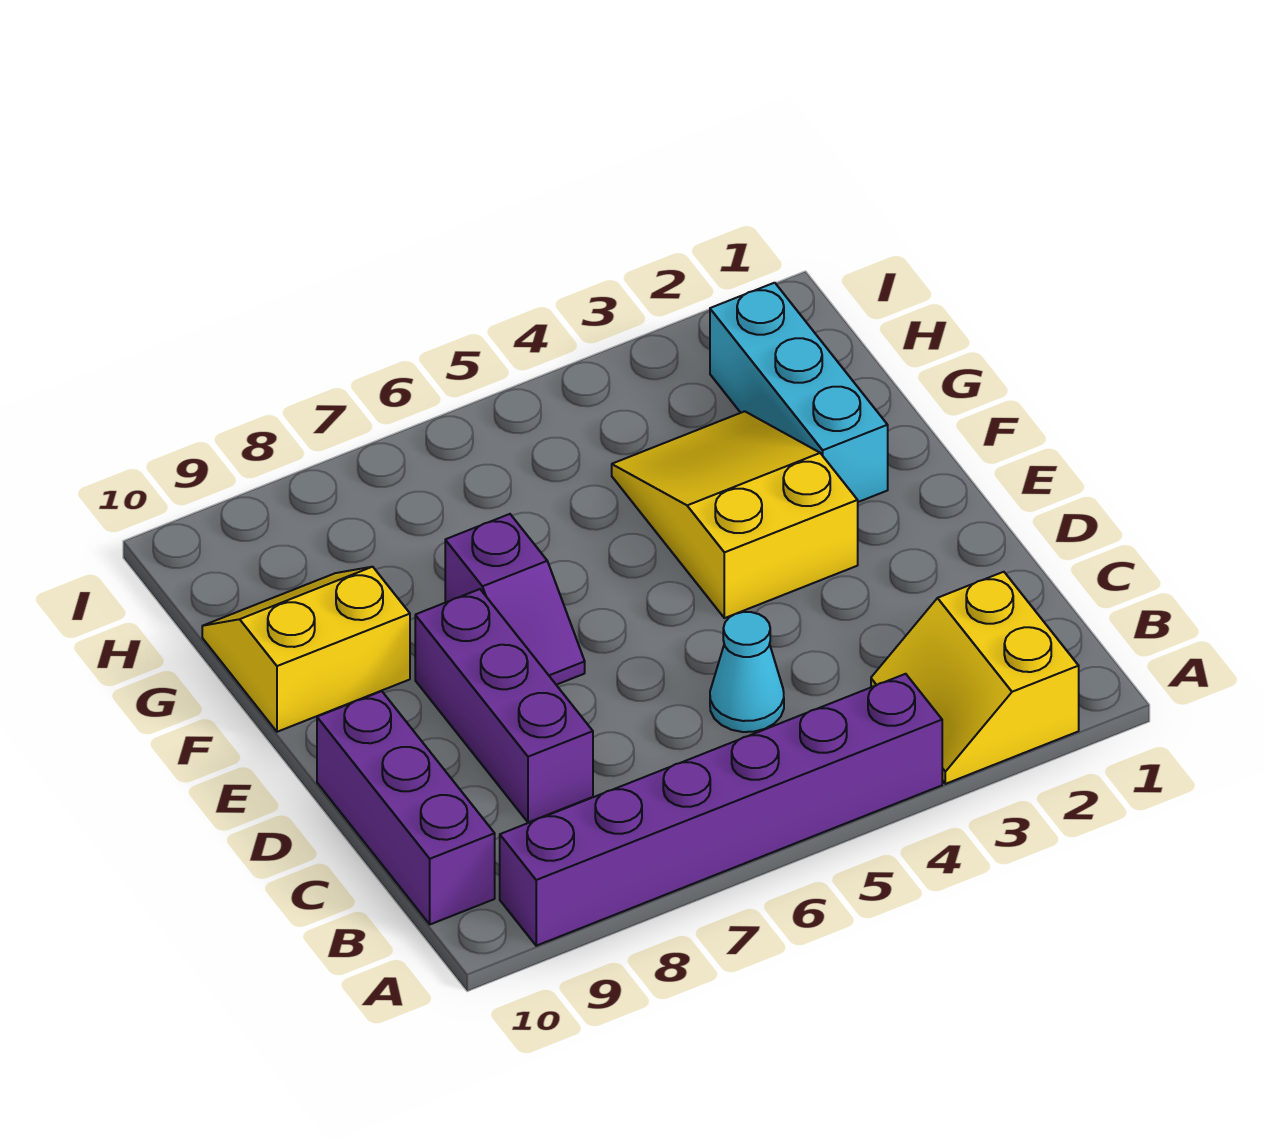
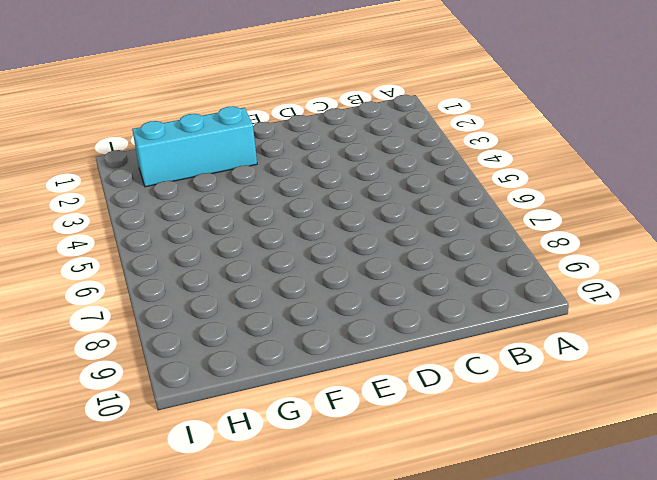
none -> yellow slope A2:B3 level 1 top 2
none -> purple brick A4:A9 level 1

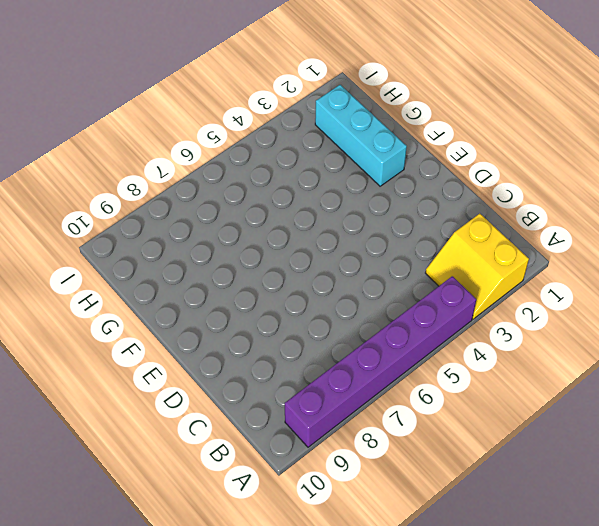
none -> purple brick B10:D10 level 1
none -> cyan cone C5 level 1

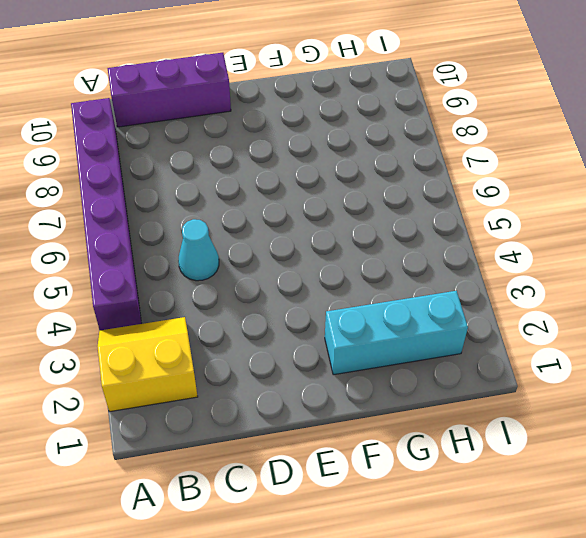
none -> purple brick C8:E8 level 1
none -> yellow slope E3:G4 level 1 top E

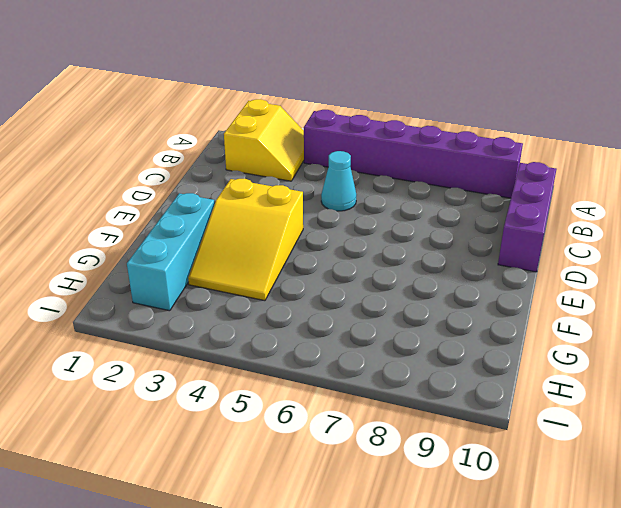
none -> purple brick C8:E8 level 1
none -> purple slope E7:F7 level 1 top F

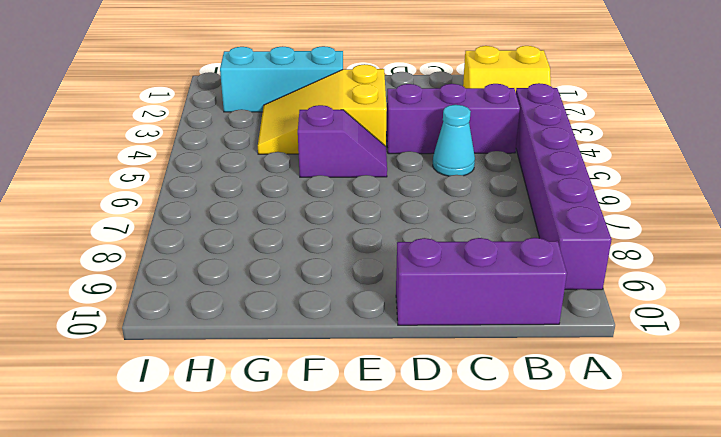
purple brick B4:D4 level 1 -> purple brick C8:E8 level 1
purple slope E5:F5 level 1 top F -> purple slope E7:F7 level 1 top F
none -> yellow slope F9:G10 level 1 top F

